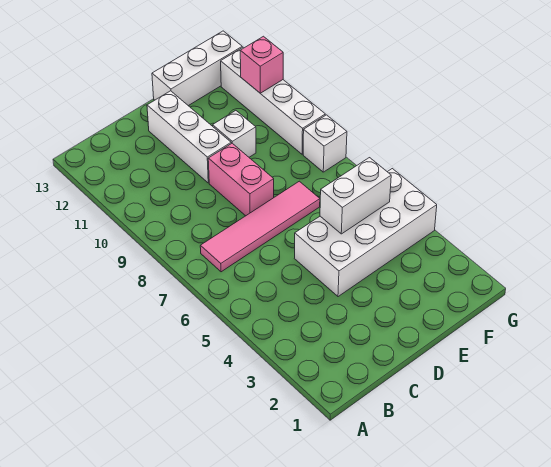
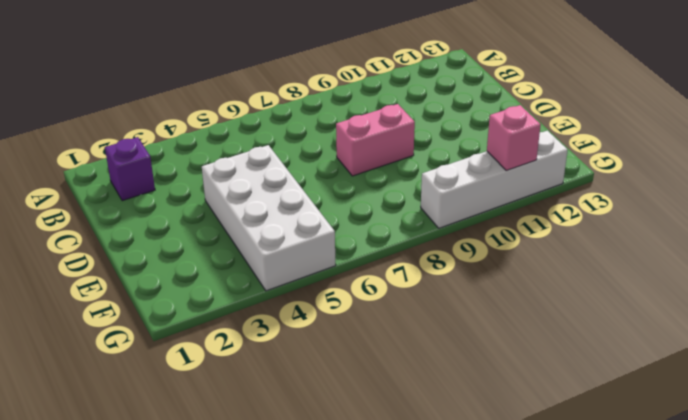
purple brick B2 level 1 -> none
none -> pink tile B7:E7 level 1
none -> white brick D10:D12 level 1

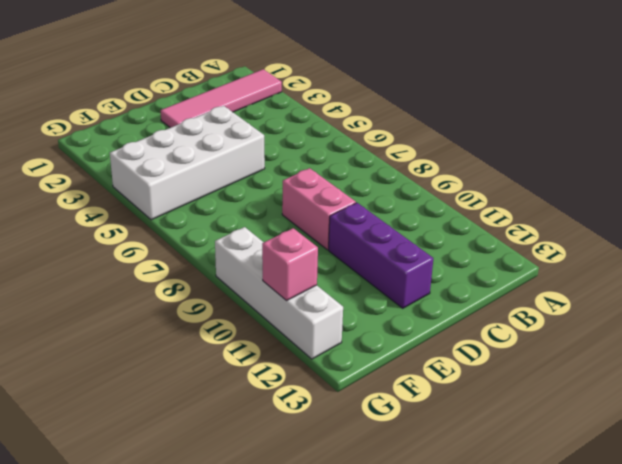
pink tile A2:D2 level 1 -> pink tile B7:E7 level 1
purple brick D10:D12 level 1 -> white brick D10:D12 level 1
none -> white brick E10 level 1
none -> white brick E13:G13 level 1

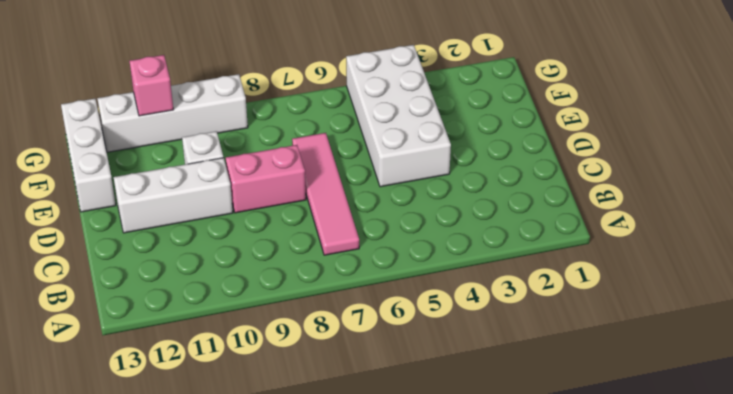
none -> white brick G8 level 1
none -> white brick E5:F5 level 2

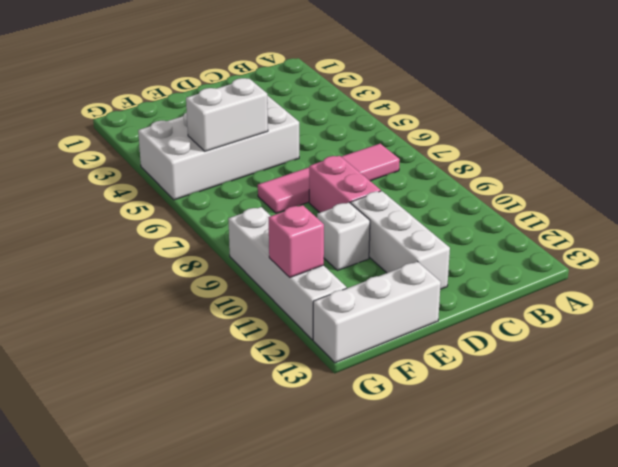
none -> white brick G8 level 1

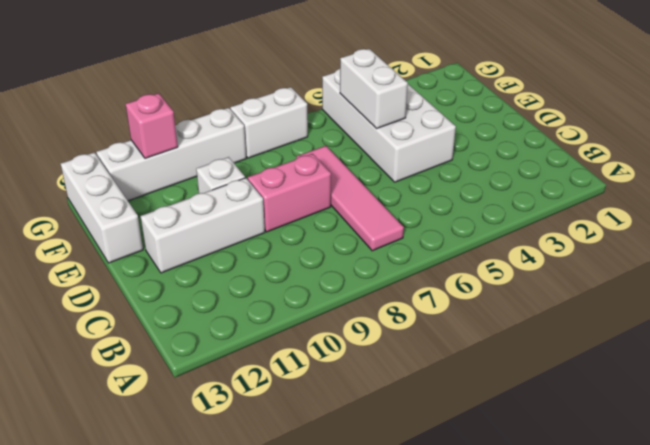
white brick G7:G8 level 1 -> white brick G8 level 1

